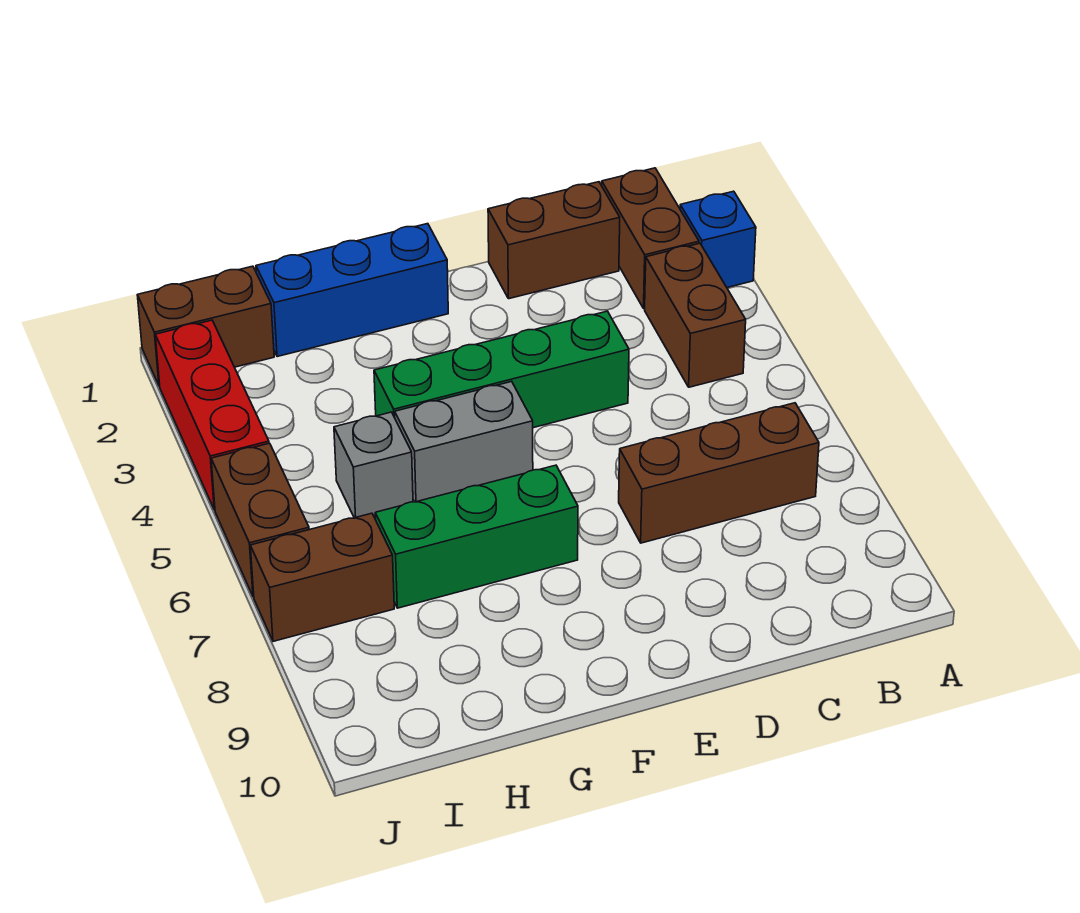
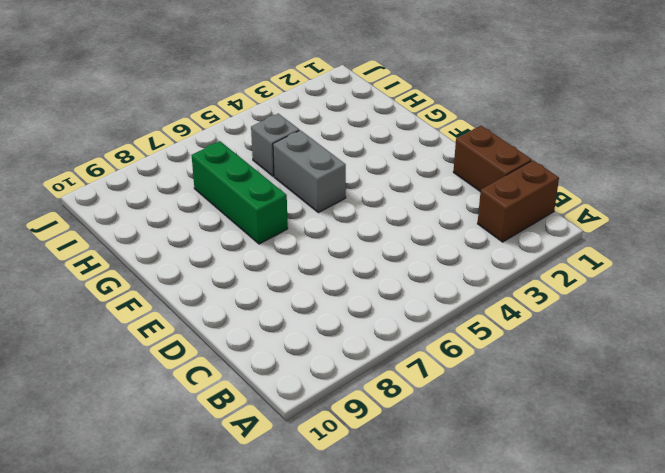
none -> blue brick A2 level 1
none -> brown brick B3:B4 level 1
none -> brown brick B7:D7 level 1

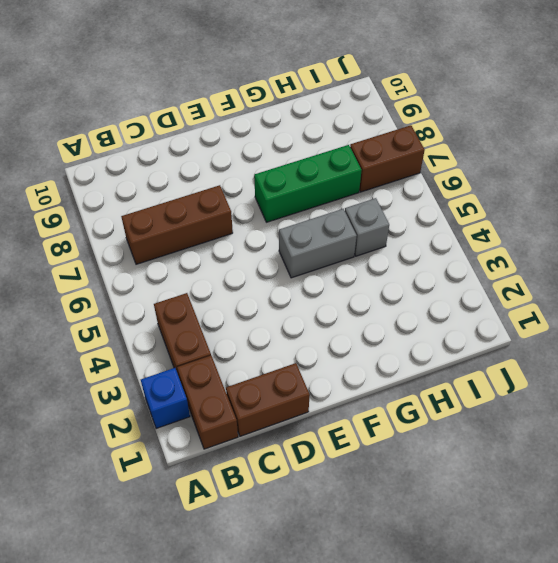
none -> green brick D4:G4 level 1
none -> blue brick F1:H1 level 1
none -> brown brick I1:J1 level 1

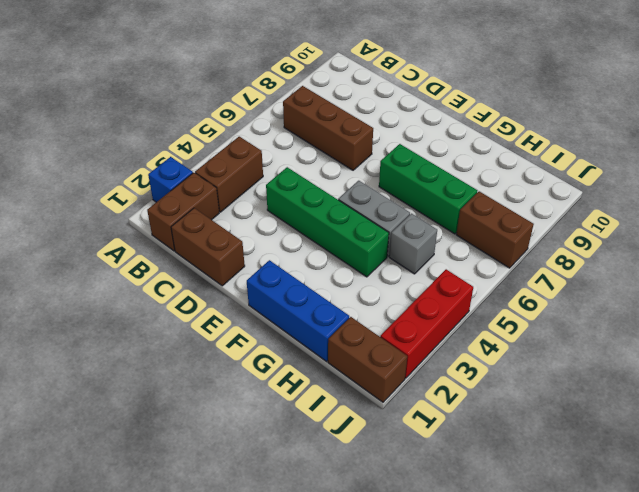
none -> brown brick J5:J6 level 1

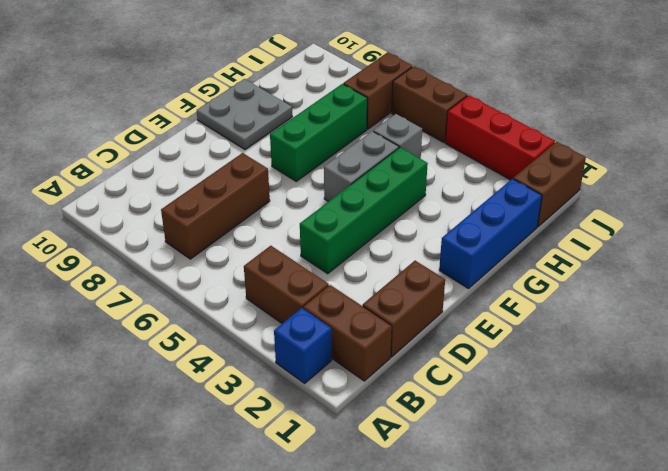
grey plate F9:G10 level 1 -> none

